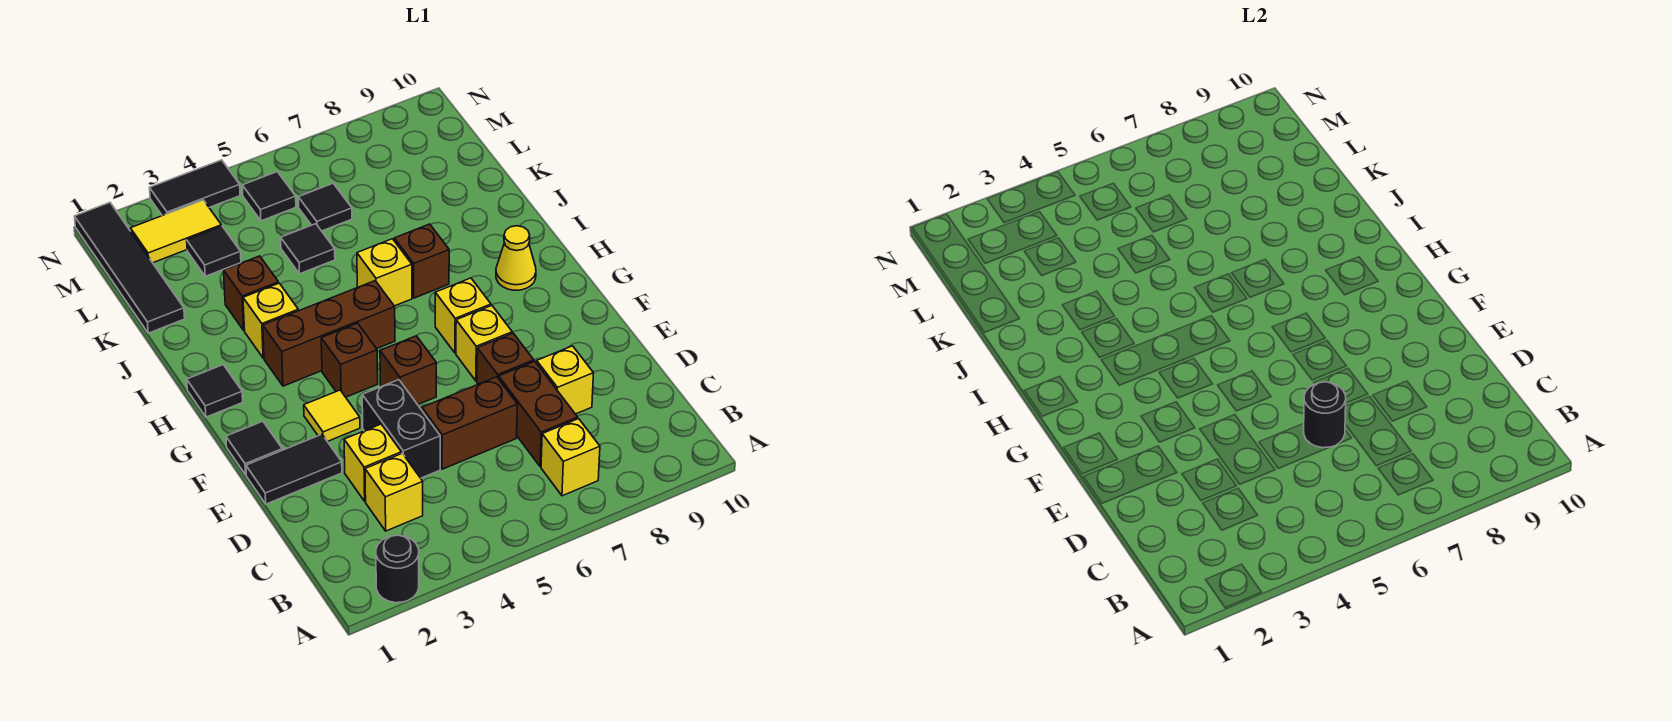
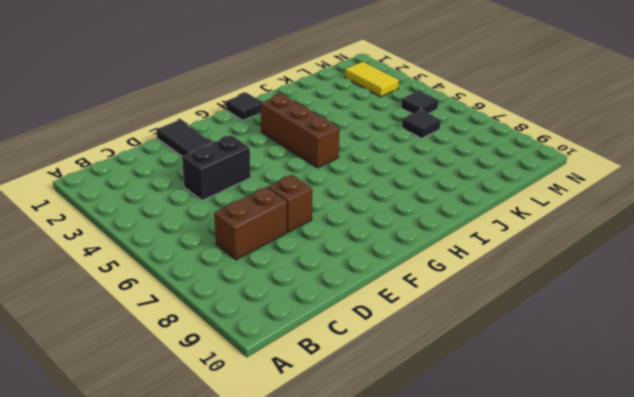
none -> black round brick A2 level 1
none -> yellow brick B7 level 1
none -> yellow brick C3 level 1
none -> yellow brick D3 level 1

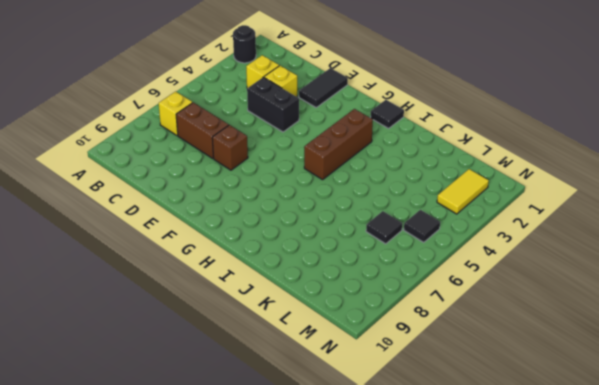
none -> brown brick D5:D6 level 1
none -> yellow brick D8 level 1
none -> black tile F1 level 1
none -> yellow tile F3 level 1

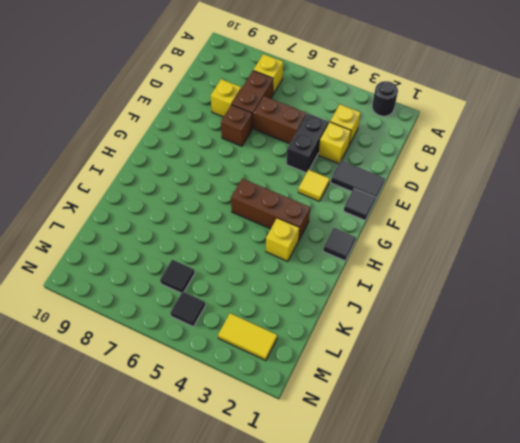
none -> brown brick F5 level 1
none -> yellow brick F7 level 1
none -> brown brick G4 level 1
none -> yellow brick G7 level 1

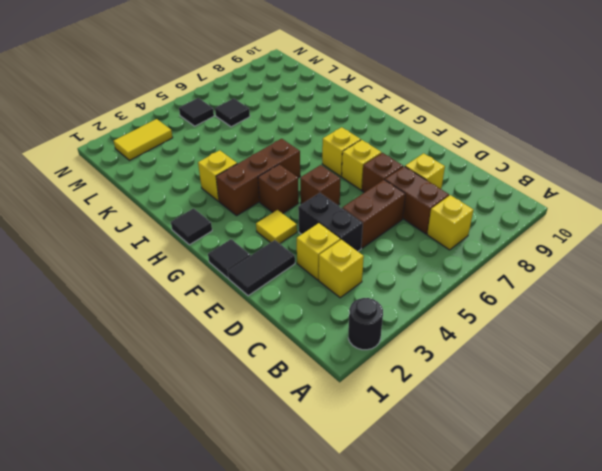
none -> yellow cone H9 level 1
none -> yellow brick I6 level 1
none -> brown brick I7 level 1
none -> brown brick J3 level 1

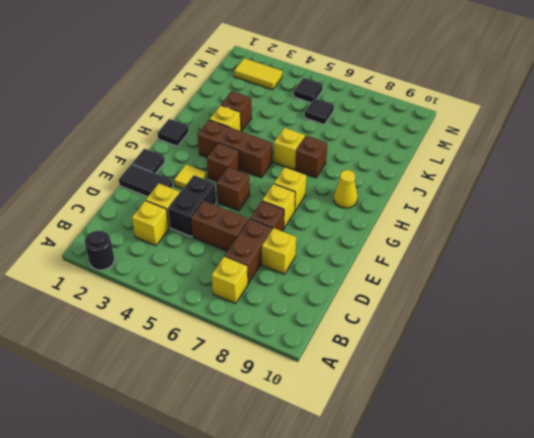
none -> black tile K1:N1 level 1
none -> black tile K5 level 1
none -> black tile L3 level 1
none -> black tile N3:N4 level 1

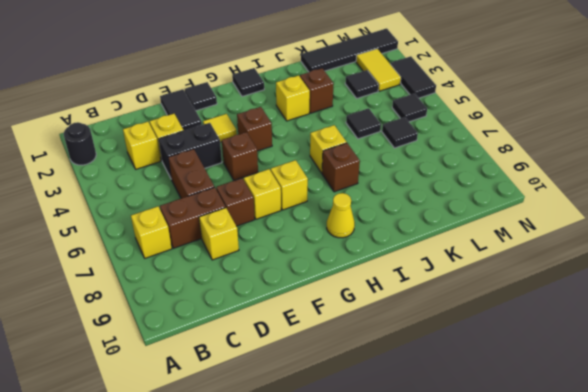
none -> brown brick H3:H5 level 1
none -> black round brick D6 level 2

